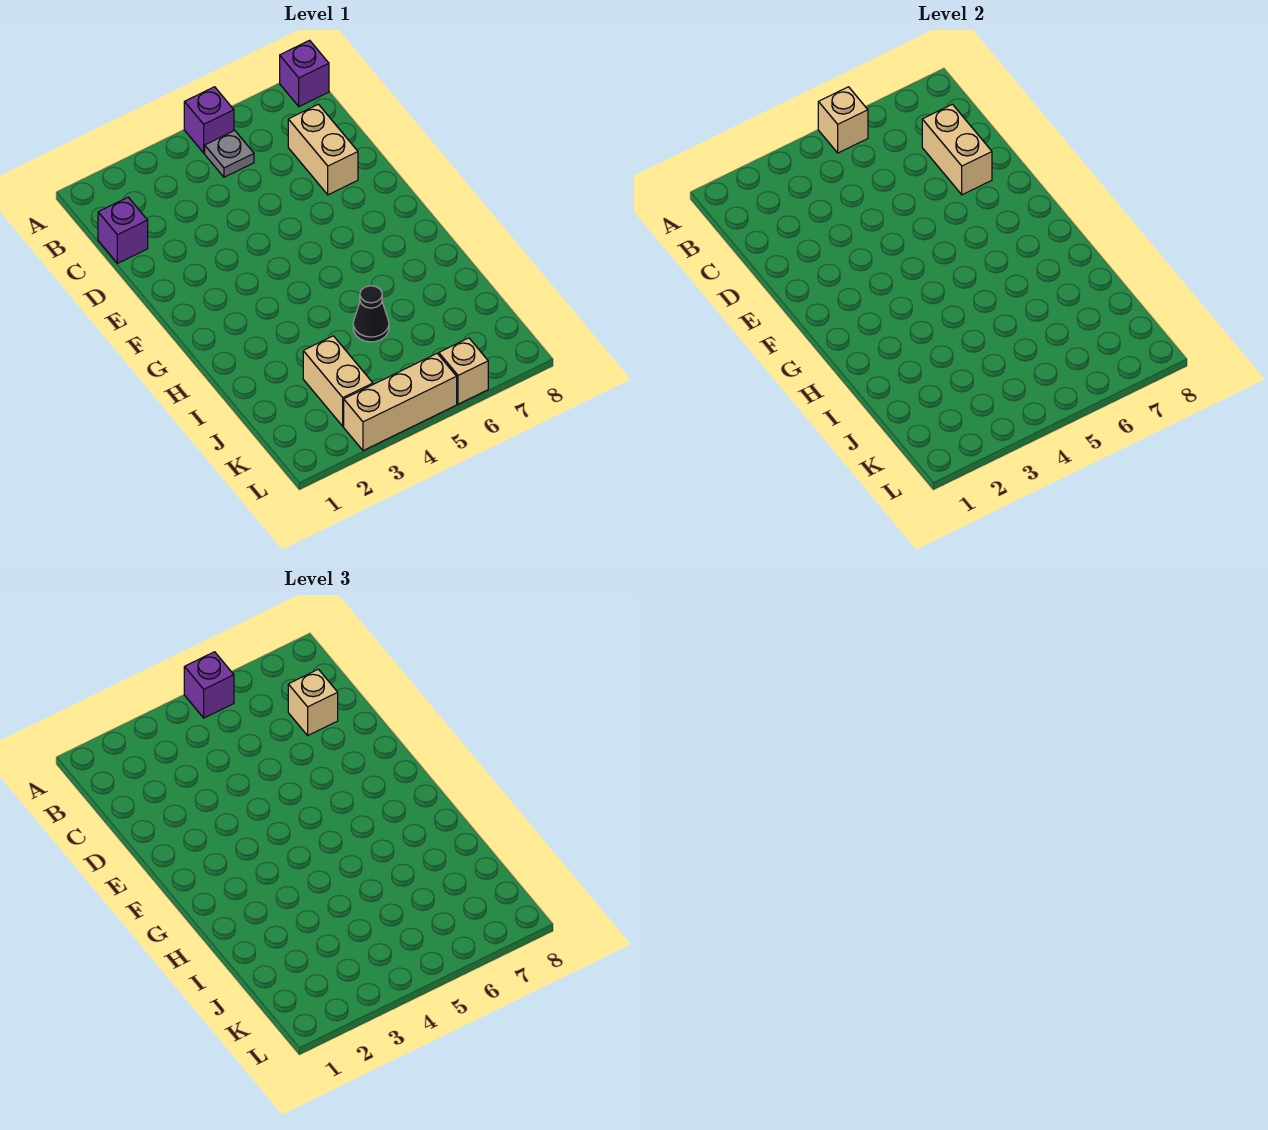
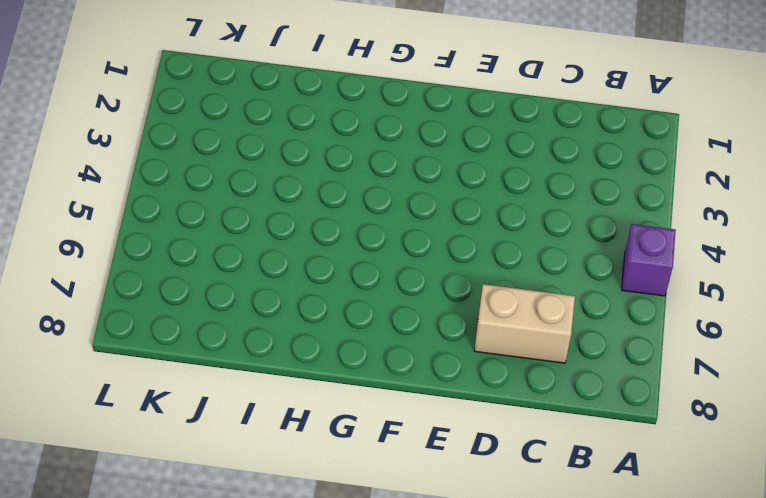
none -> purple brick A8 level 1
none -> grey plate B5 level 1
none -> purple brick C1 level 1

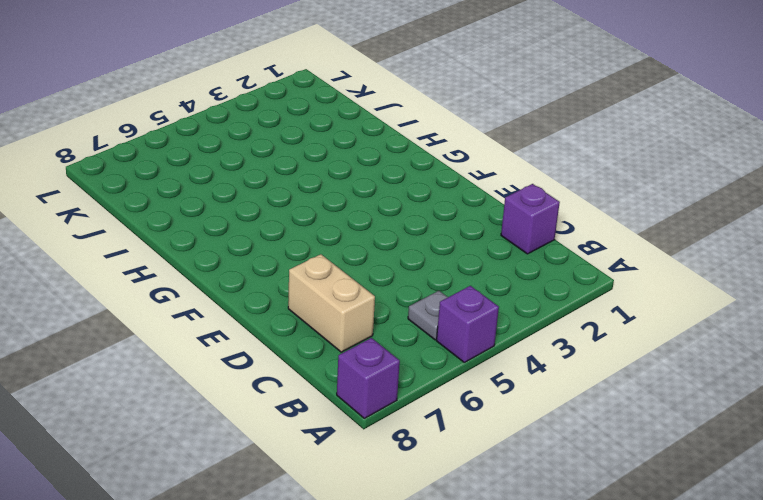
none -> black cone I5 level 1
none -> tan brick J3:K3 level 1
none -> tan brick L3:L5 level 1

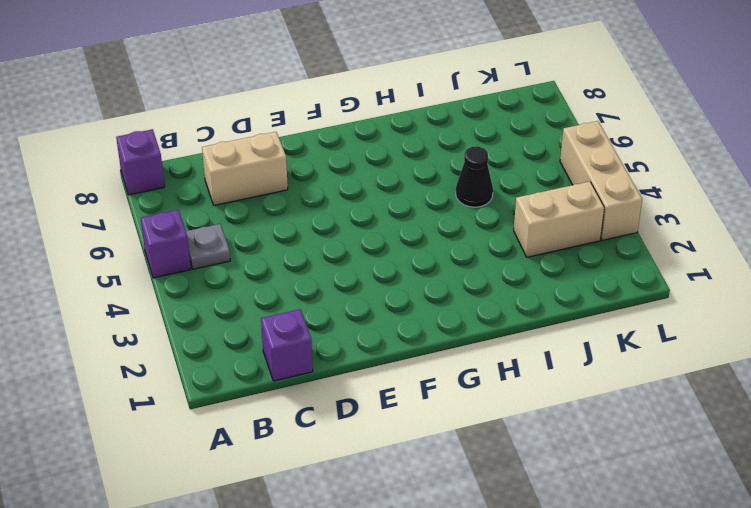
none -> tan brick L6 level 1
none -> tan brick A5 level 2
none -> tan brick C7:D7 level 2

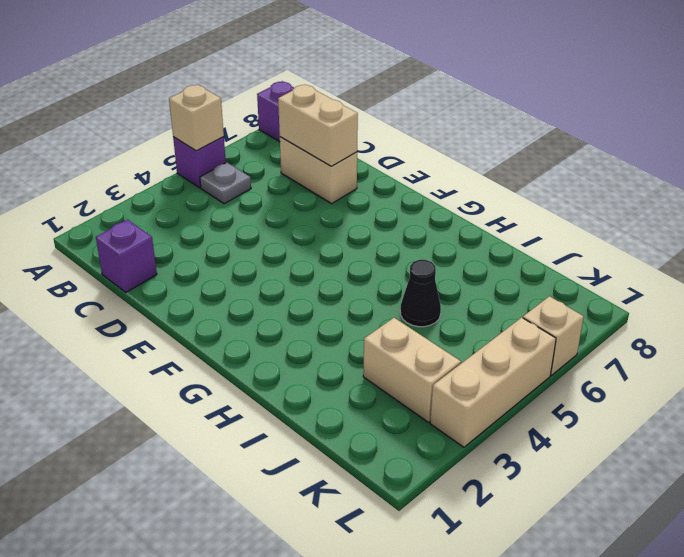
none -> purple brick A5 level 3
none -> tan brick C7 level 3

